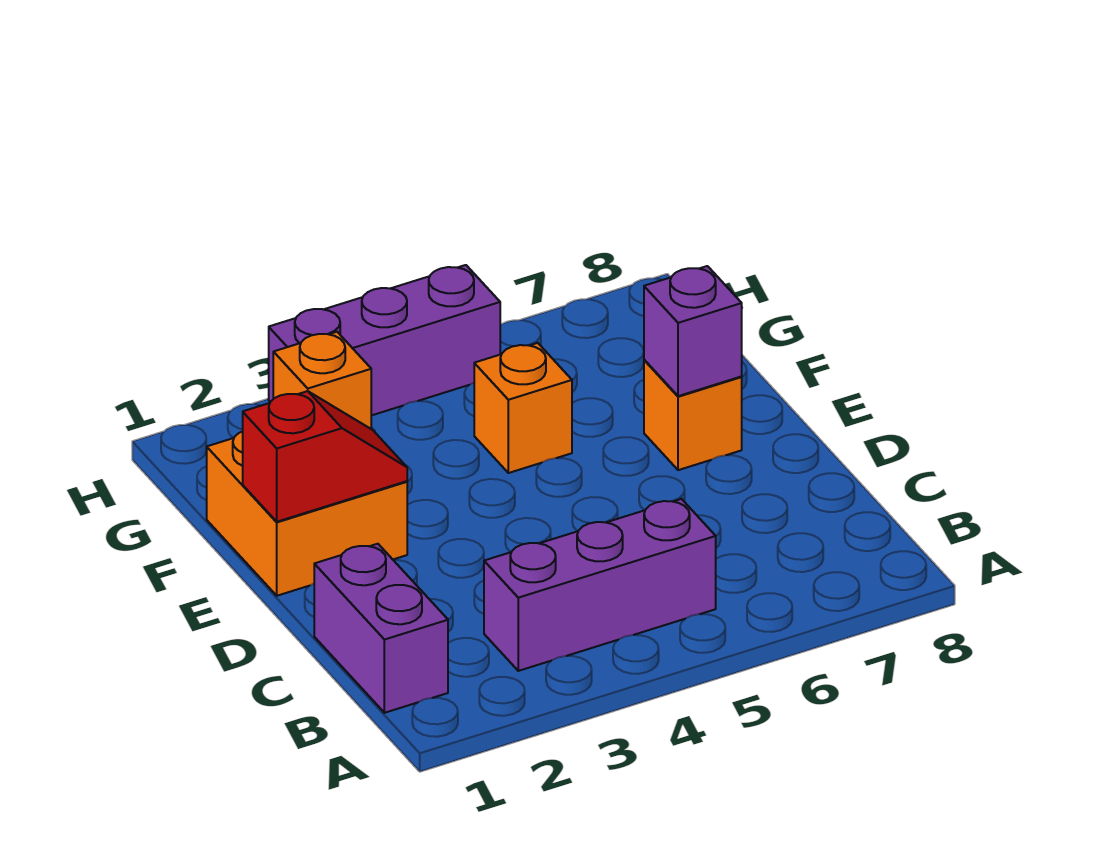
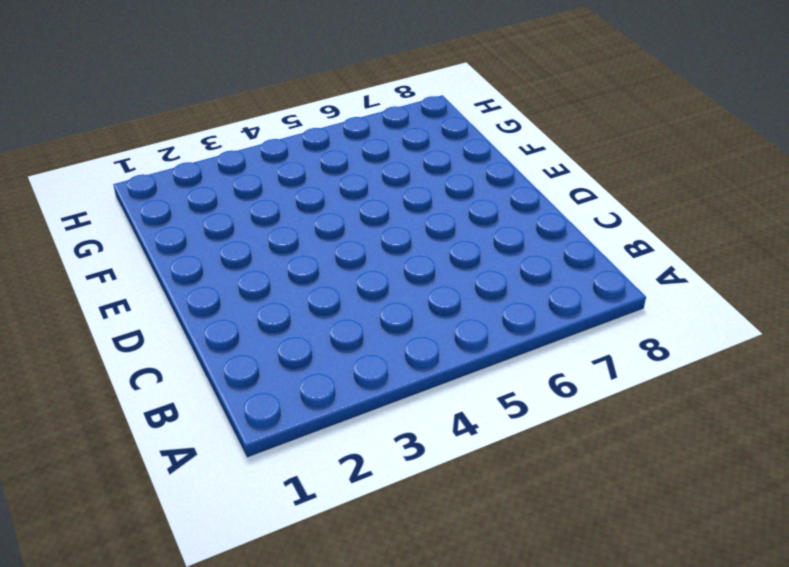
none -> purple brick B1:C1 level 1
none -> purple brick B3:B5 level 1

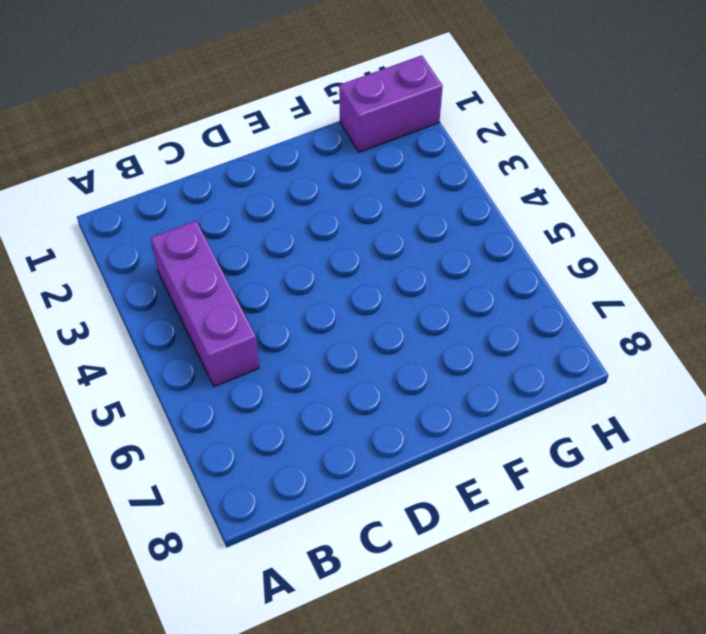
purple brick G1:H1 level 1 -> purple brick B1:C1 level 1
none -> orange brick E1:F2 level 1
none -> orange brick E7 level 1

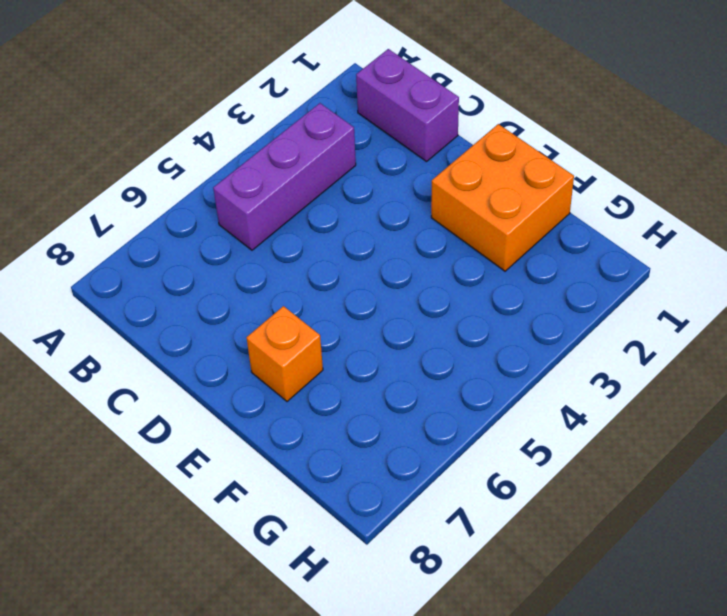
none -> orange brick F5 level 1
none -> purple brick H3:H5 level 1

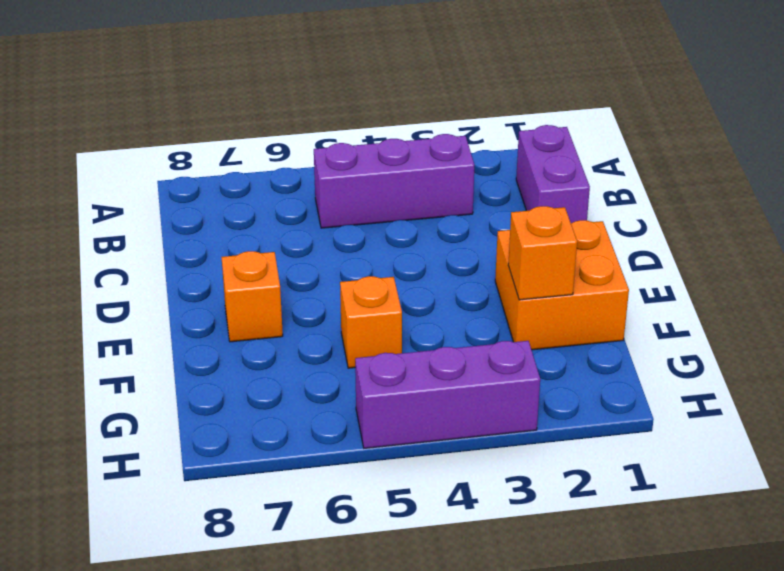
none -> red slope E1:E2 level 2 top 1
none -> purple brick E7 level 2

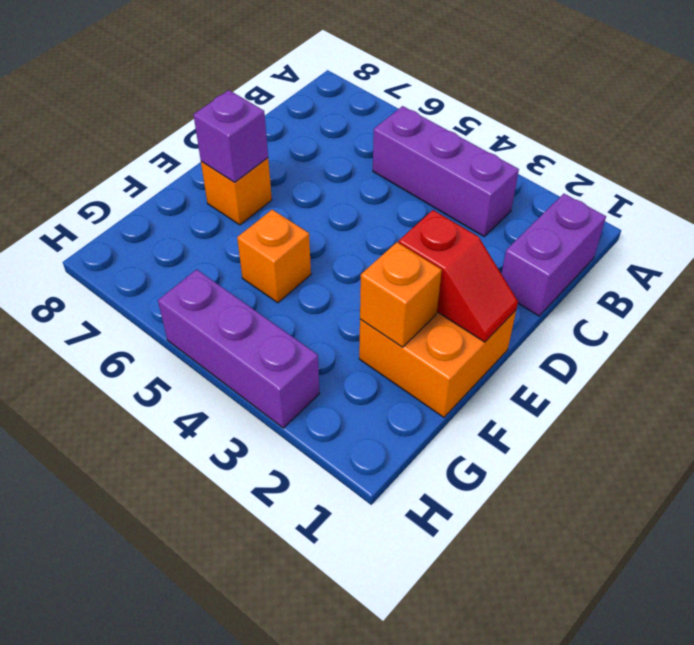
red slope E1:E2 level 2 top 2 -> red slope E1:E2 level 2 top 1

